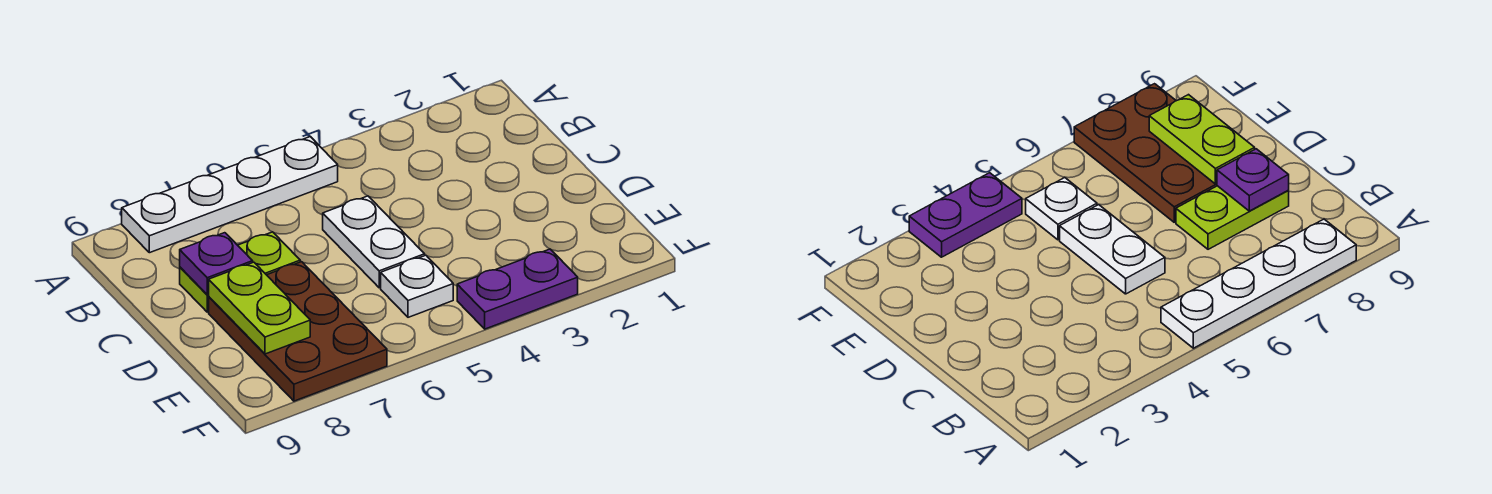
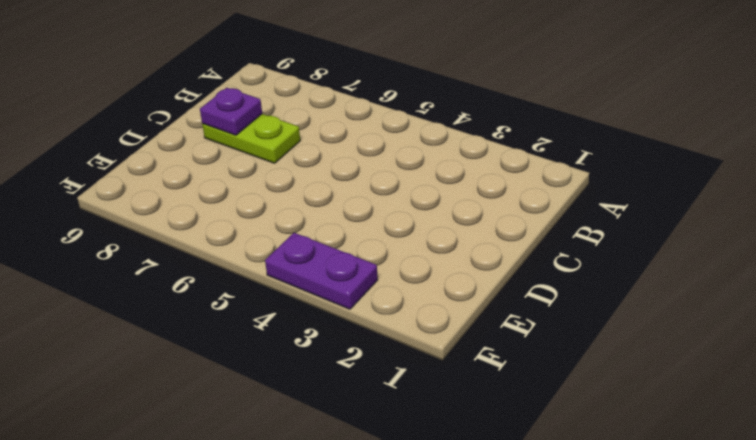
none -> white plate A5:A8 level 1
none -> white plate C5:D5 level 1

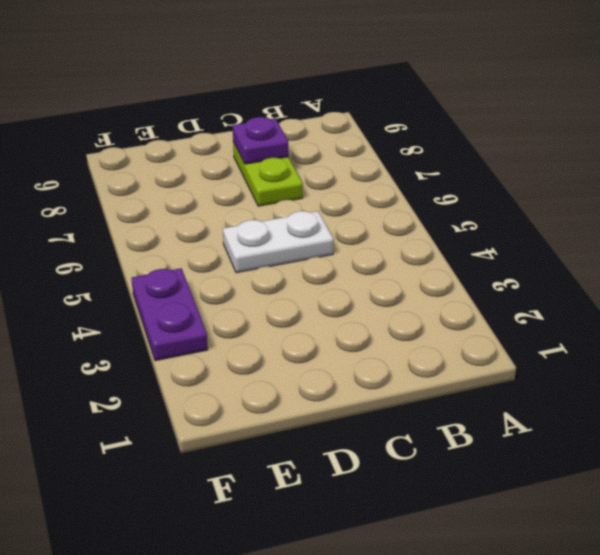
none -> white plate A5:A8 level 1
none -> brown plate D7:F8 level 1

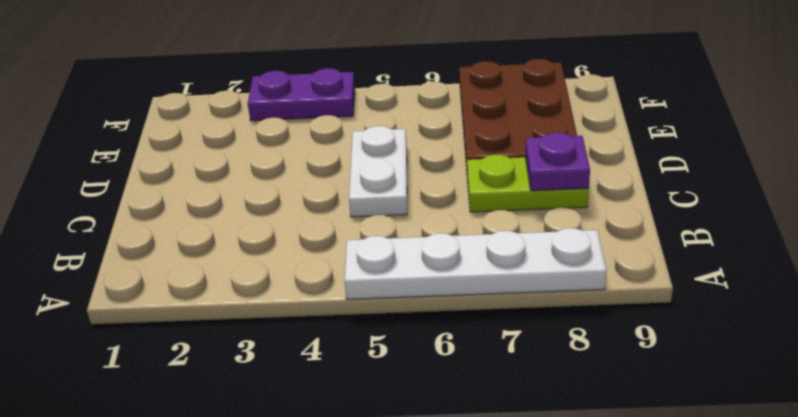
none -> white plate E5 level 1
none -> lime plate D8:E8 level 2

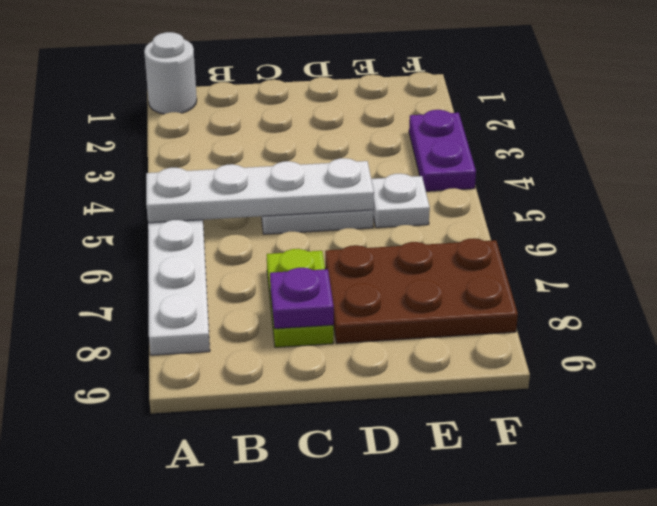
white round brick A1 level 1 -> none
white plate A5:D5 level 2 -> none
none -> lime plate D8:E8 level 2

